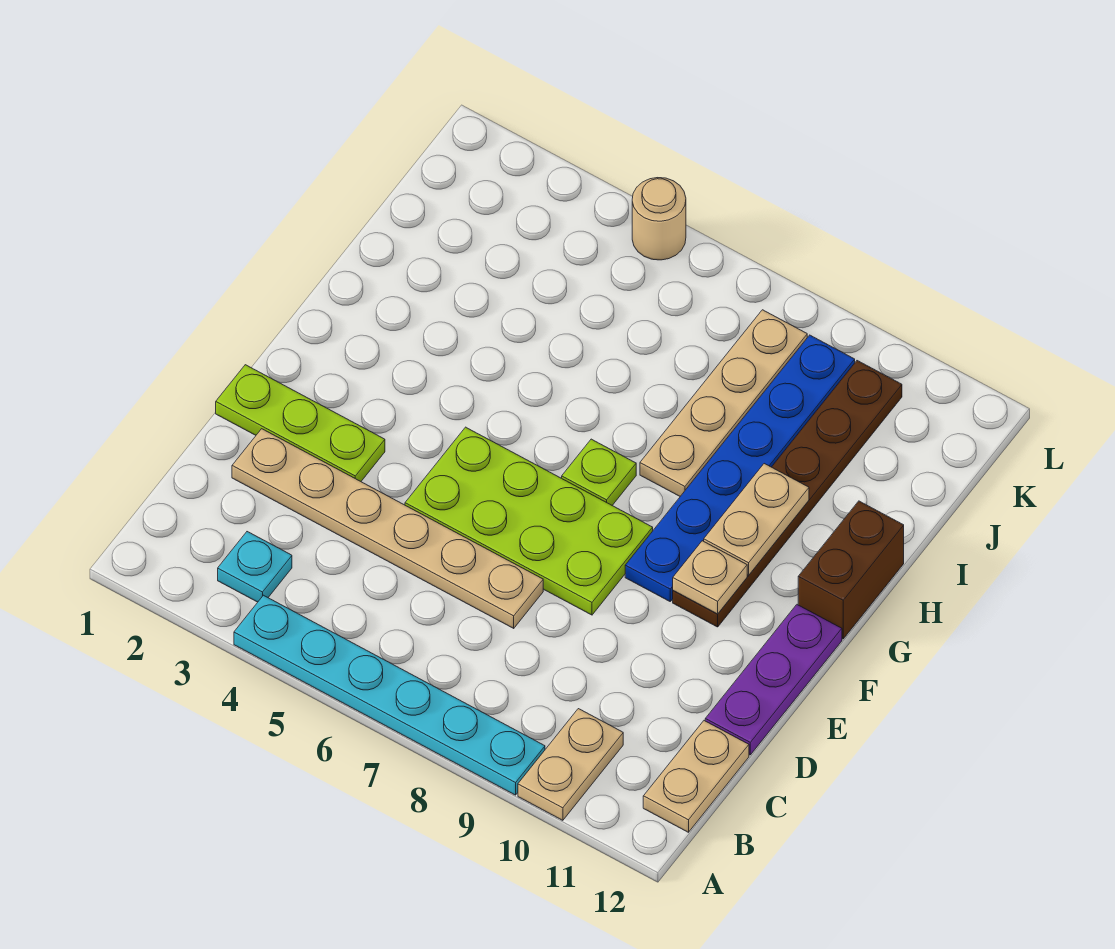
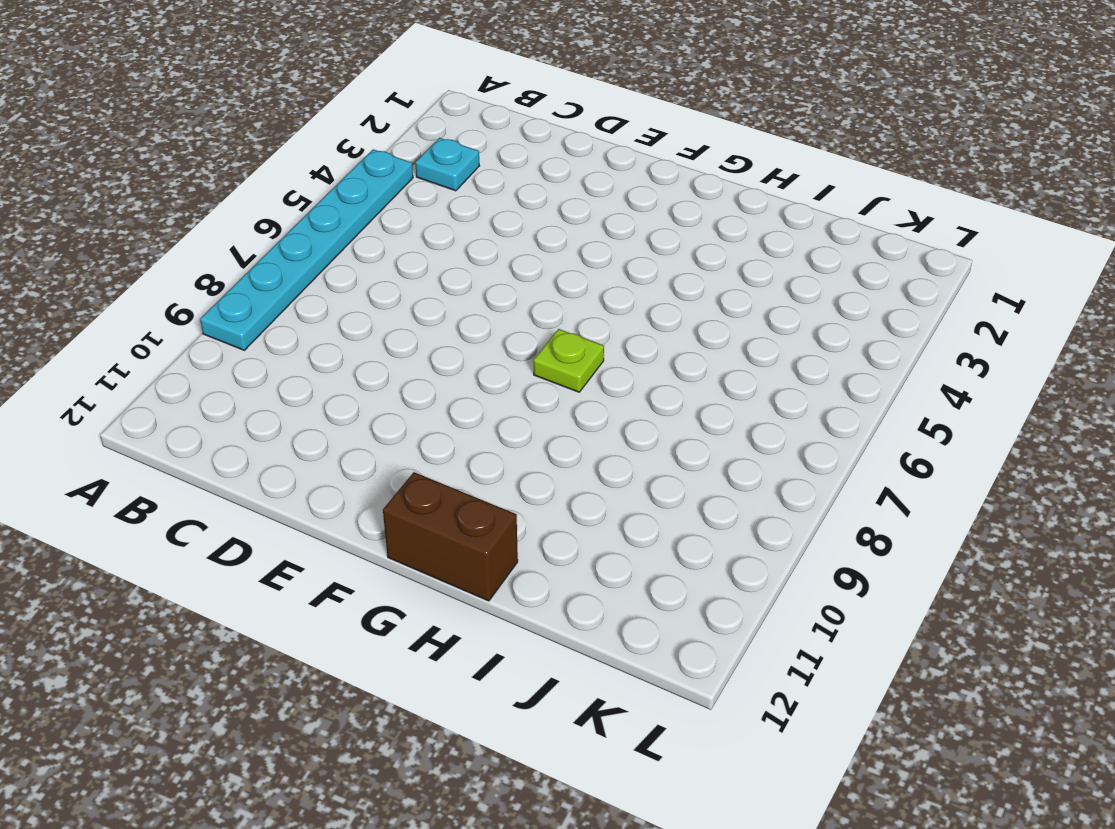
none -> tan plate A10:B10 level 1
none -> tan plate B12:C12 level 1
none -> tan plate D2:D7 level 1

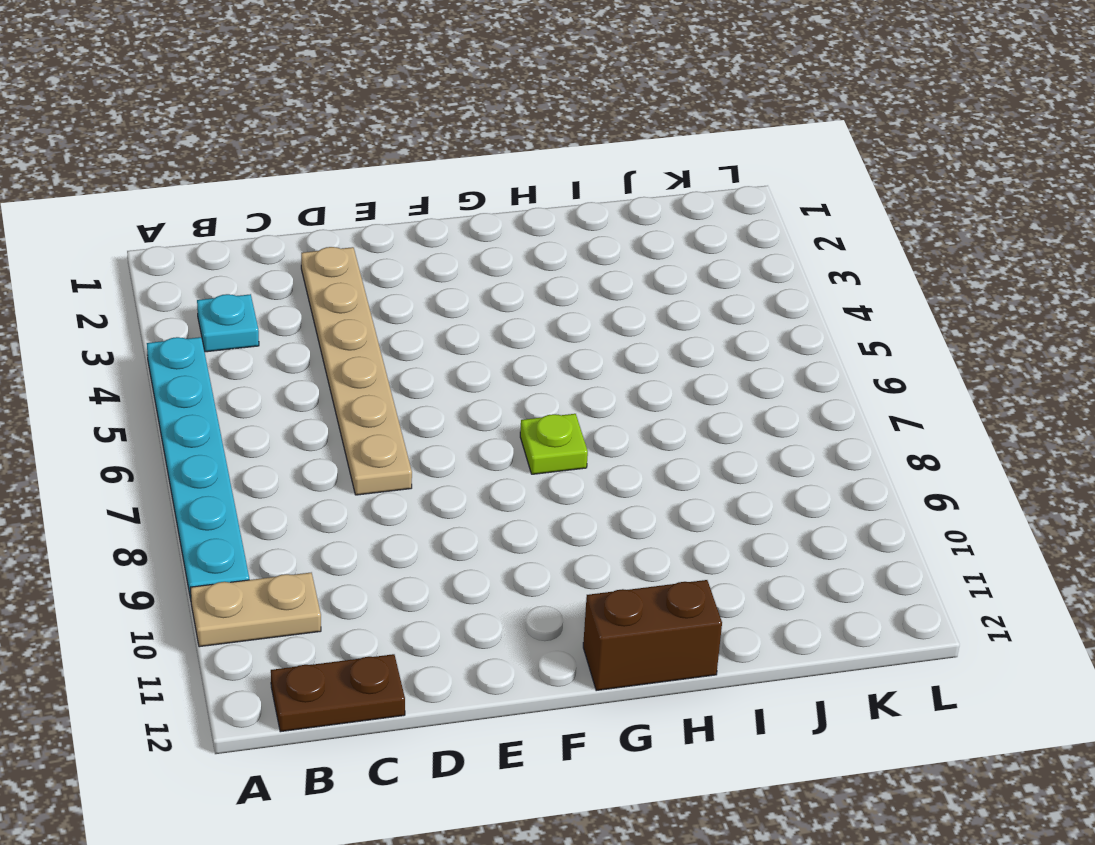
brown plate B12:C12 level 1 -> tan plate B12:C12 level 1
none -> purple plate D12:F12 level 1
none -> lime plate E1:E3 level 1
none -> lime plate E5:F8 level 1

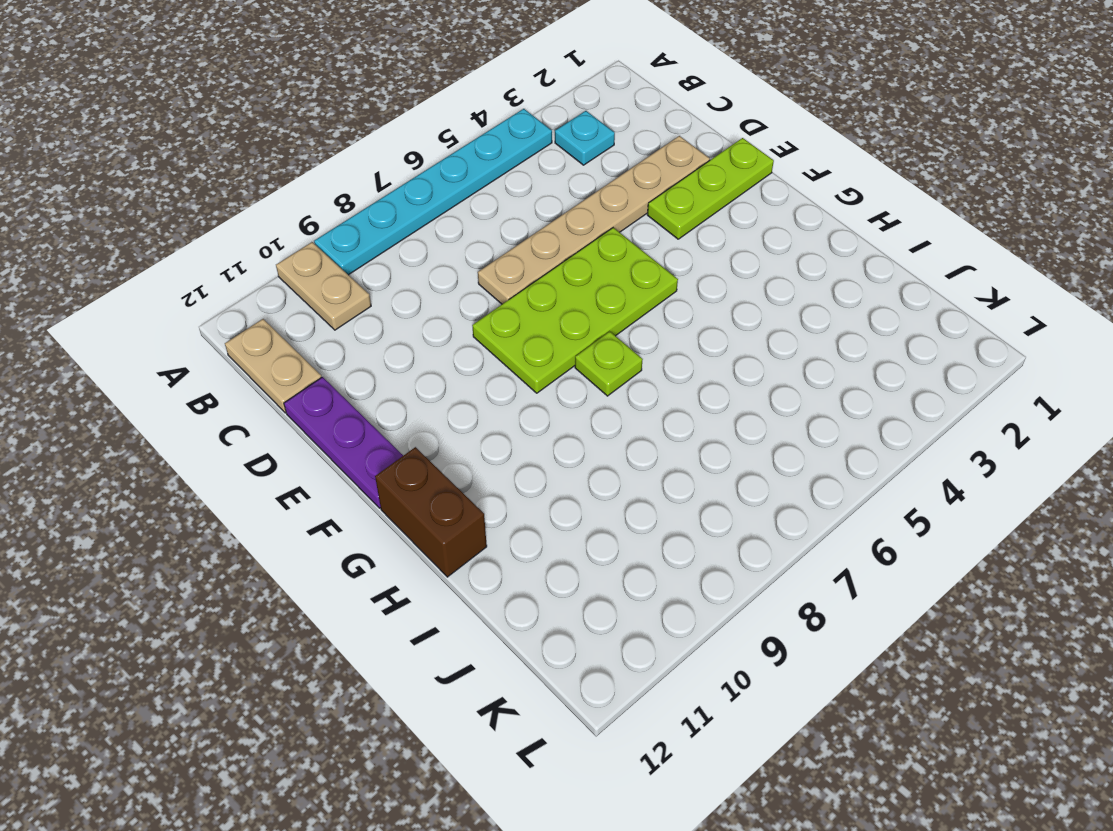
none -> blue plate F9:K9 level 1
none -> brown plate F10:K10 level 1
none -> tan plate H8:K8 level 1

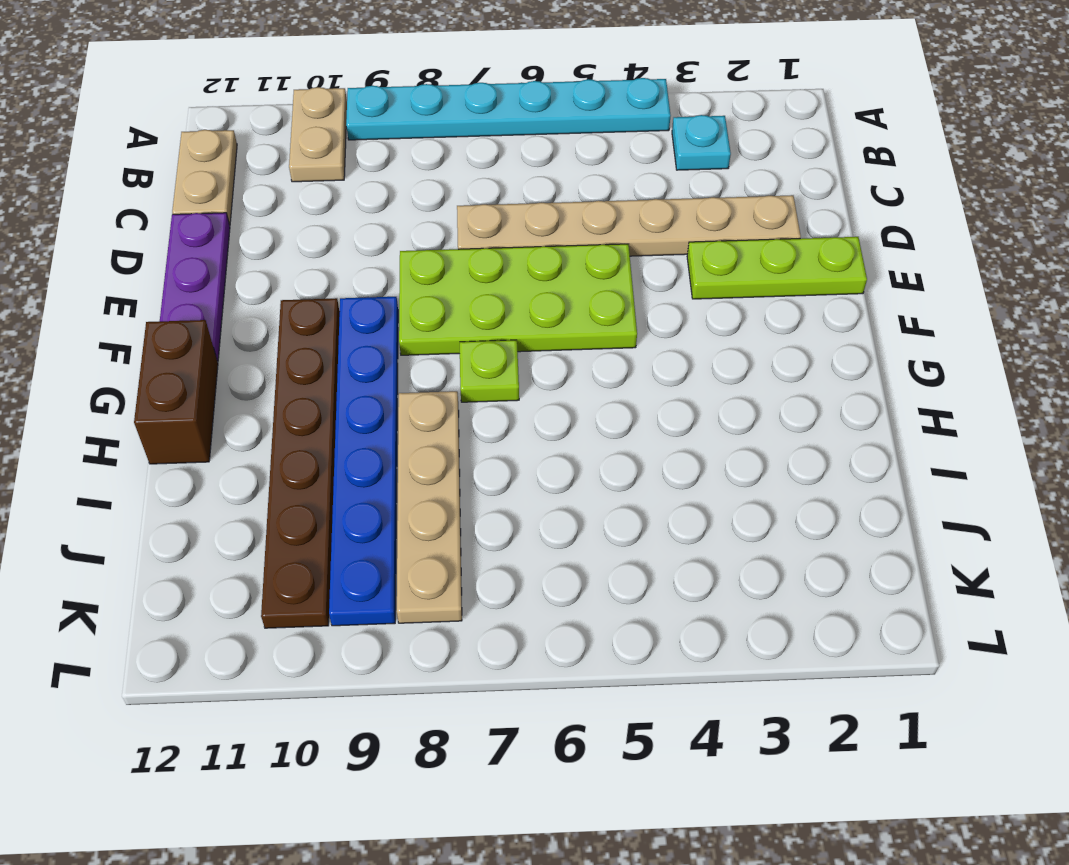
none -> tan round brick L5 level 1
none -> tan plate F10 level 2
none -> tan plate G10:H10 level 2

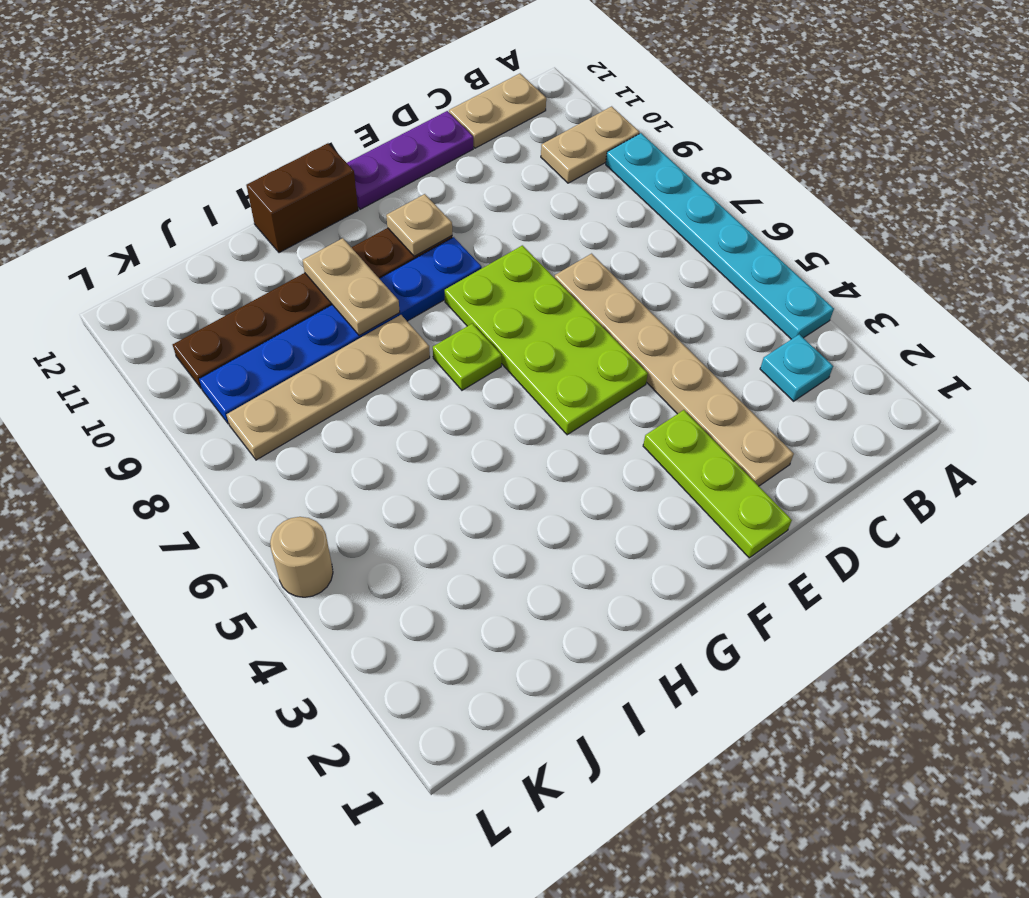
tan plate H9:H10 level 2 -> tan plate G10:H10 level 2

